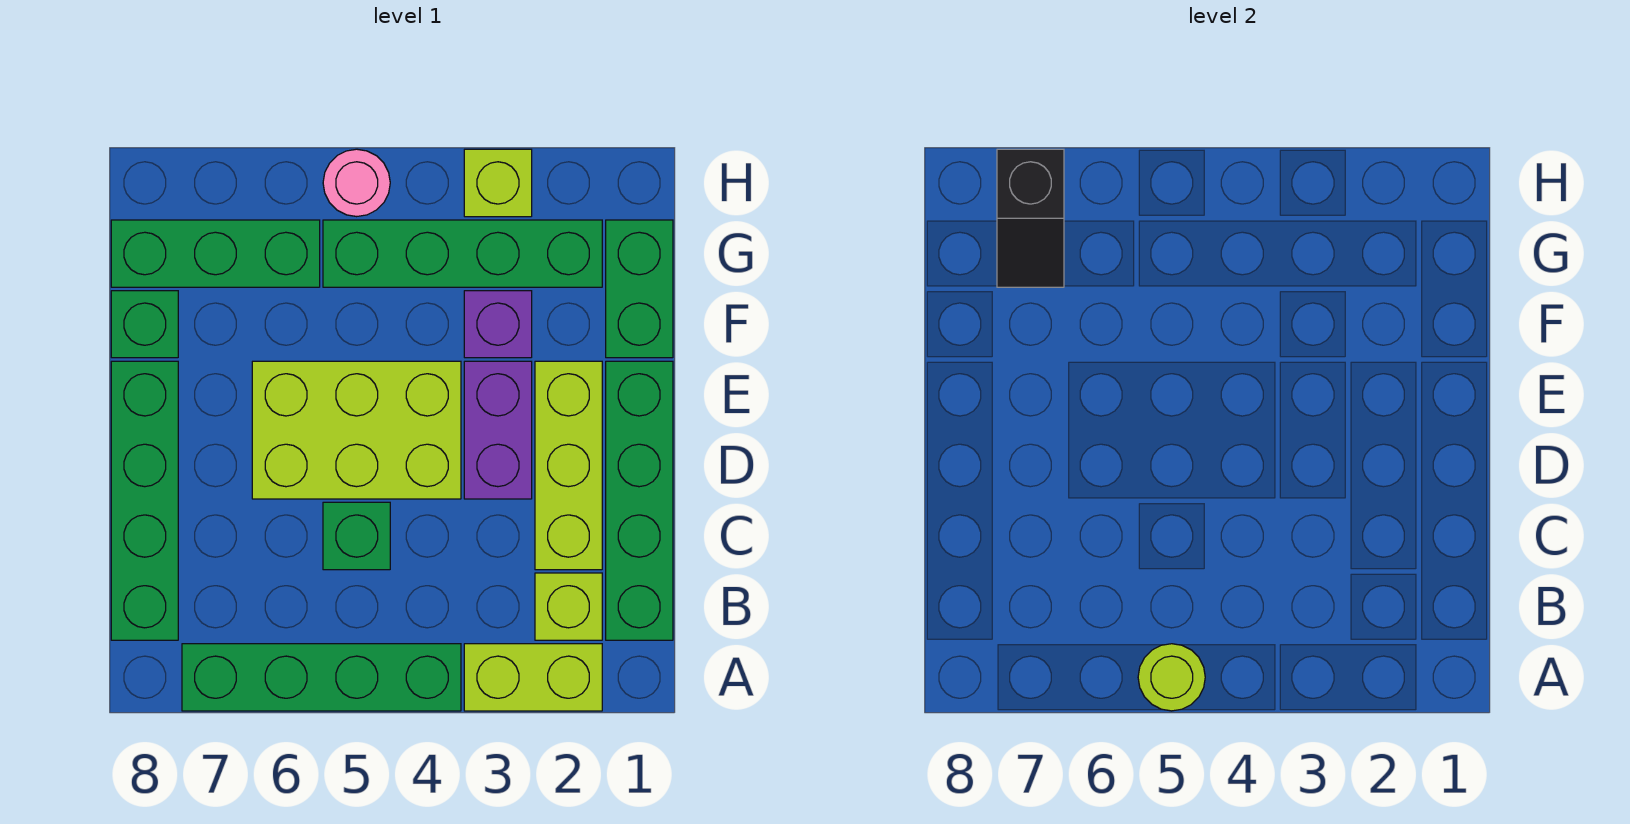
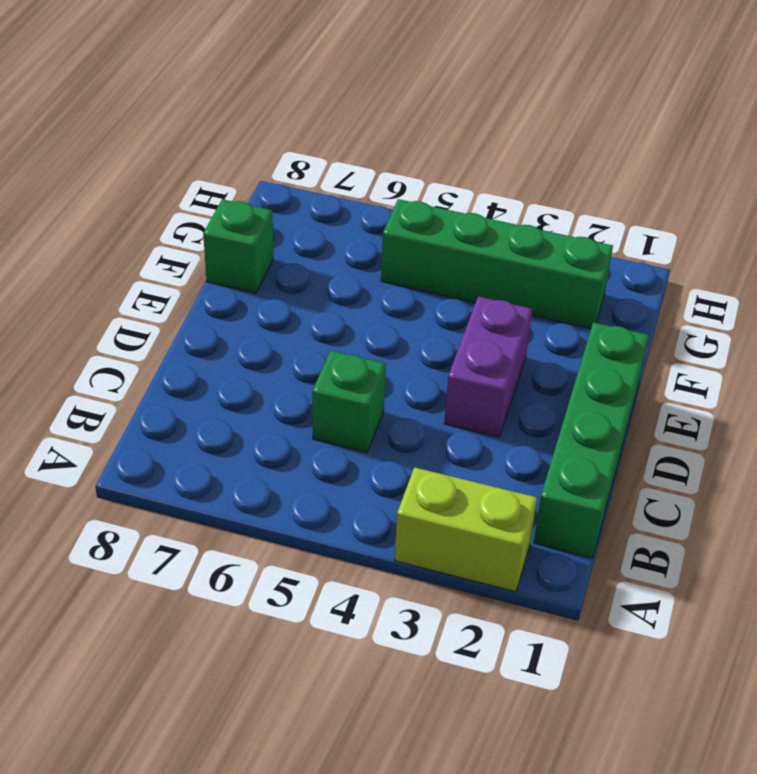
none -> green brick A4:A7 level 1
none -> lime brick B2 level 1
none -> green brick B8:E8 level 1

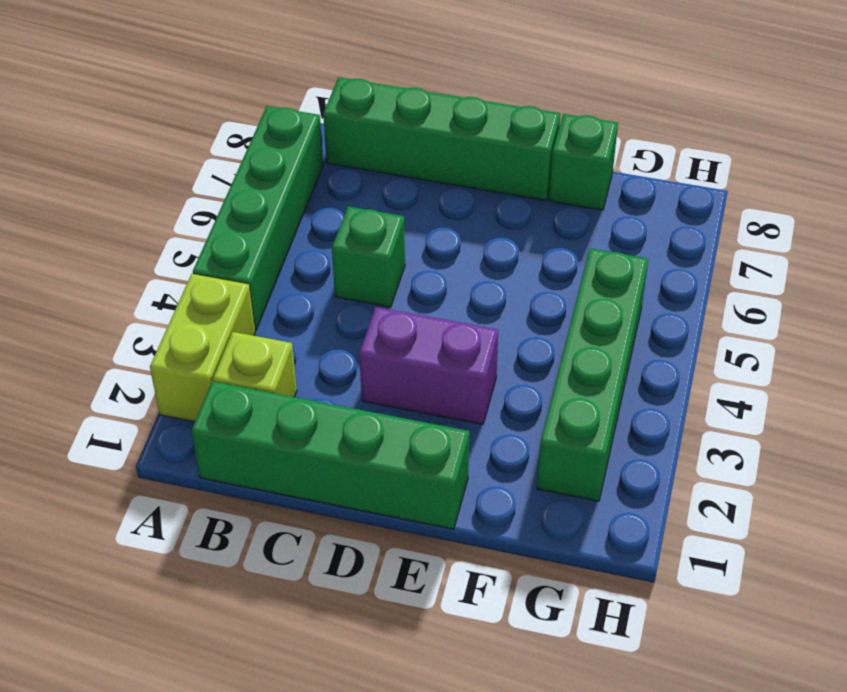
none -> lime brick C2:E2 level 1
none -> lime brick D4:E6 level 1
none -> green brick F1:G1 level 1

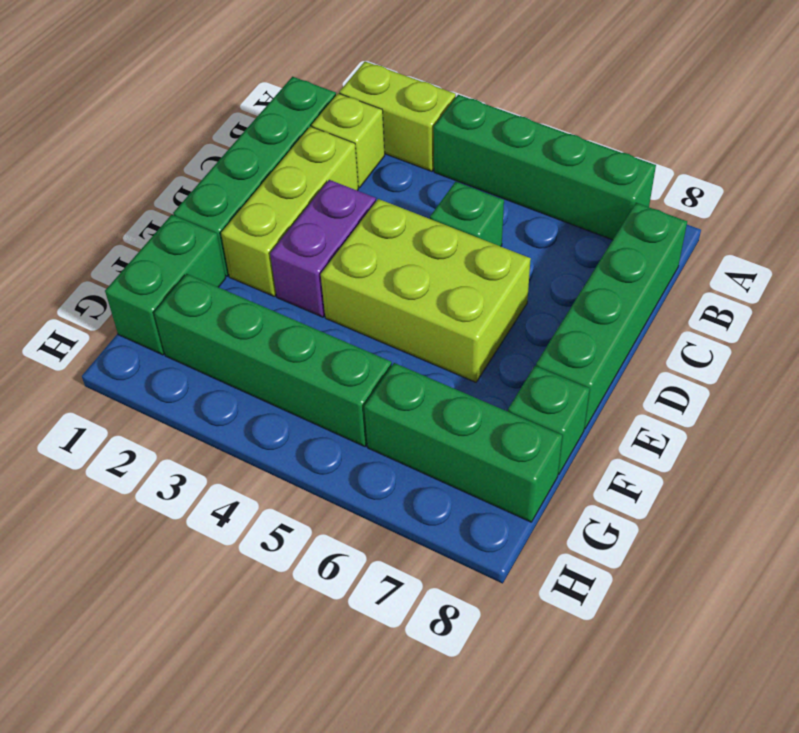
none -> purple brick F3 level 1
none -> lime brick H3 level 1
none -> pink round brick H5 level 1

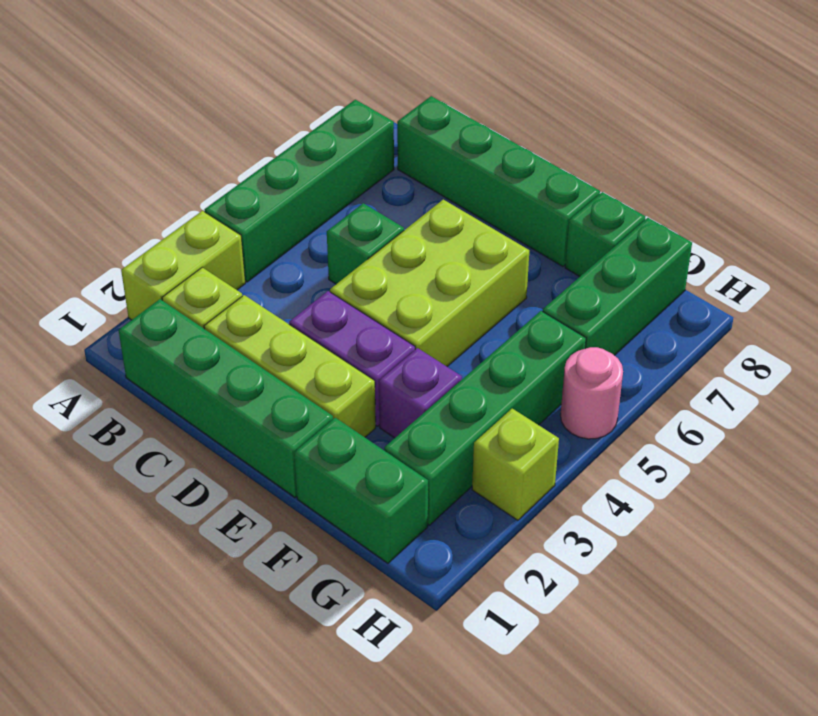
none -> lime round brick A5 level 2
none -> black slope G7:H7 level 2 top H

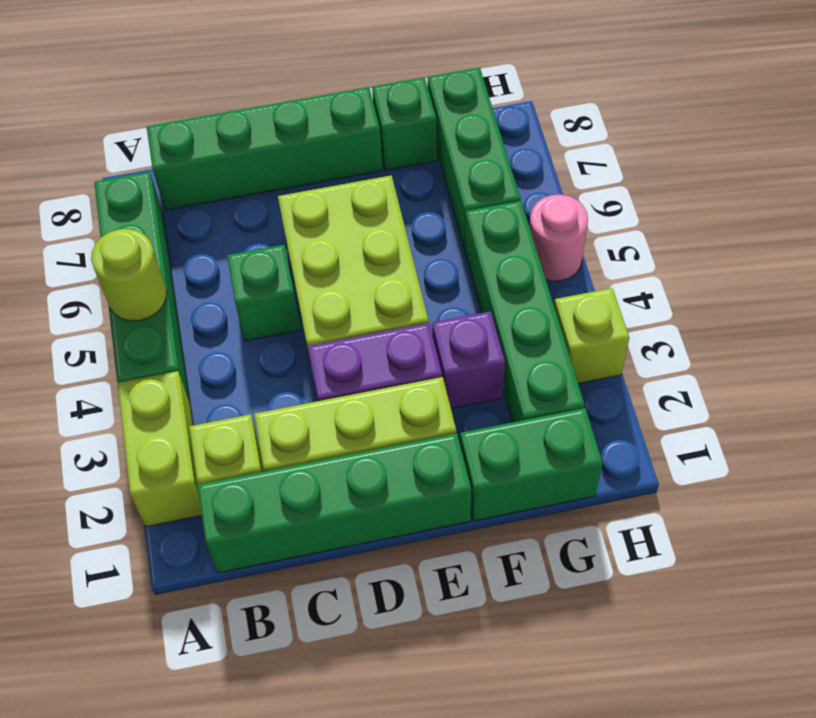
none -> black slope G7:H7 level 2 top H

